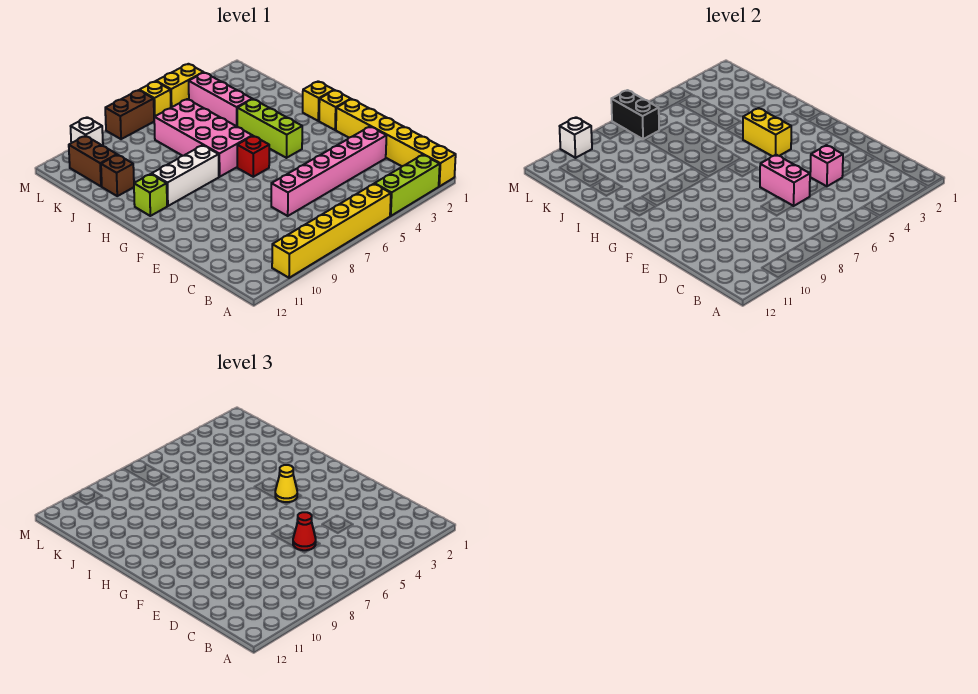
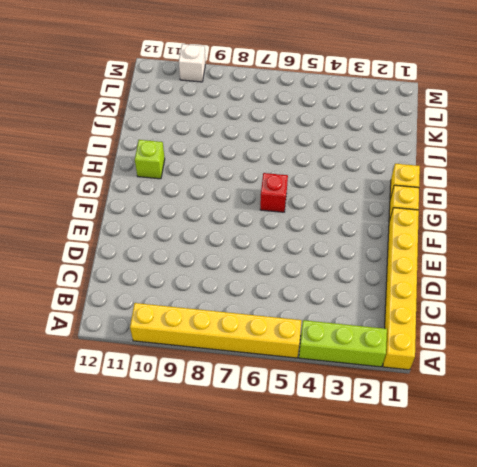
none -> pink brick D2:D7 level 1
none -> lime brick G4:I4 level 1
none -> pink brick H6:K7 level 1

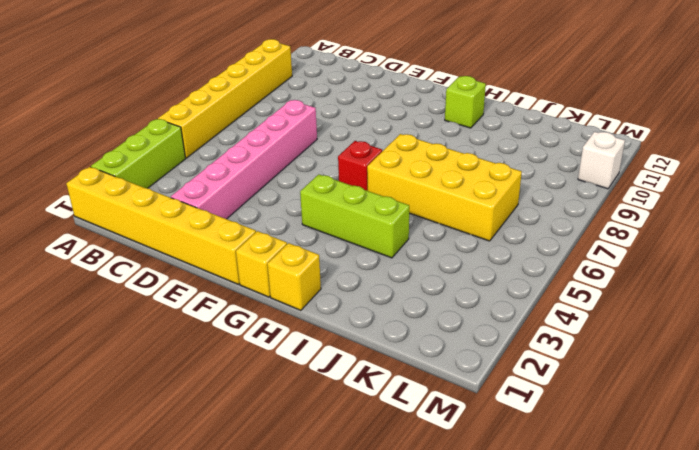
yellow brick H6:K7 level 1 -> pink brick H6:K7 level 1
none -> white brick H8:H10 level 1
none -> pink brick J4:L4 level 1
none -> brown brick J11 level 1

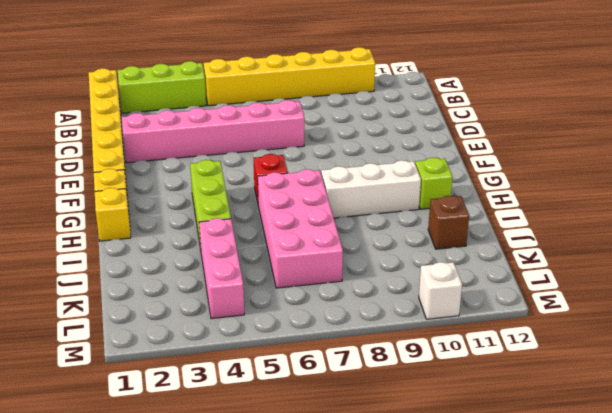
none -> brown brick K11:L11 level 1
none -> yellow brick M4:M5 level 1
none -> yellow brick M6 level 1

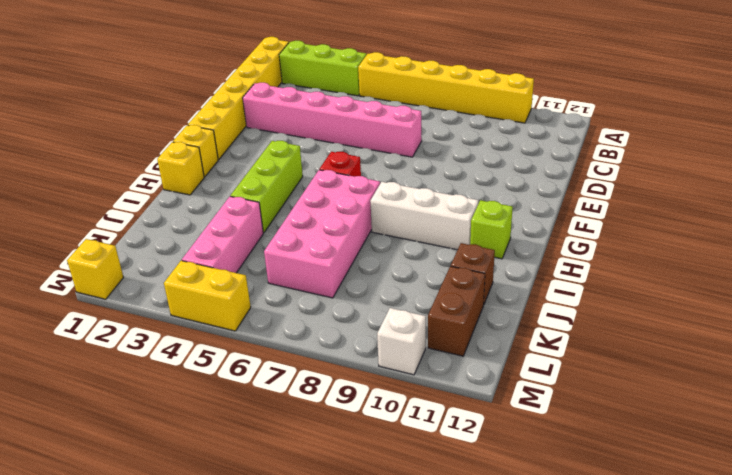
yellow brick M1 level 1 -> yellow brick M6 level 1
none -> brown brick M7:M8 level 1
none -> pink brick D4 level 2
none -> pink brick D6:E6 level 2

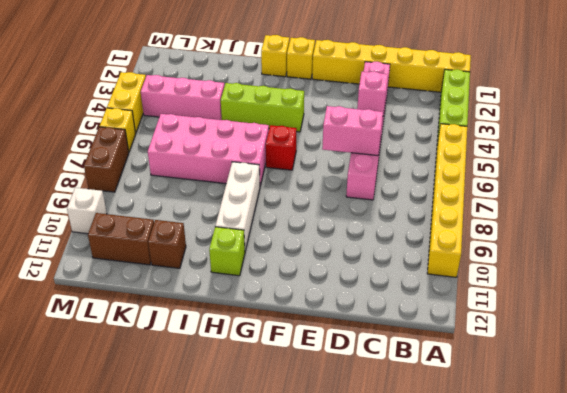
none -> yellow brick G4:H4 level 2
none -> black brick L7:M7 level 2
none -> white brick M10 level 2

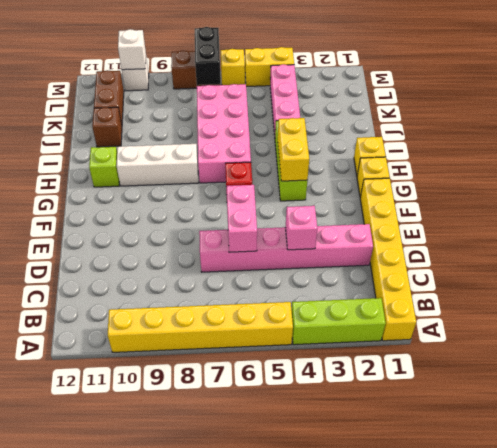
none -> red cone D6 level 3
none -> yellow cone G4 level 3

